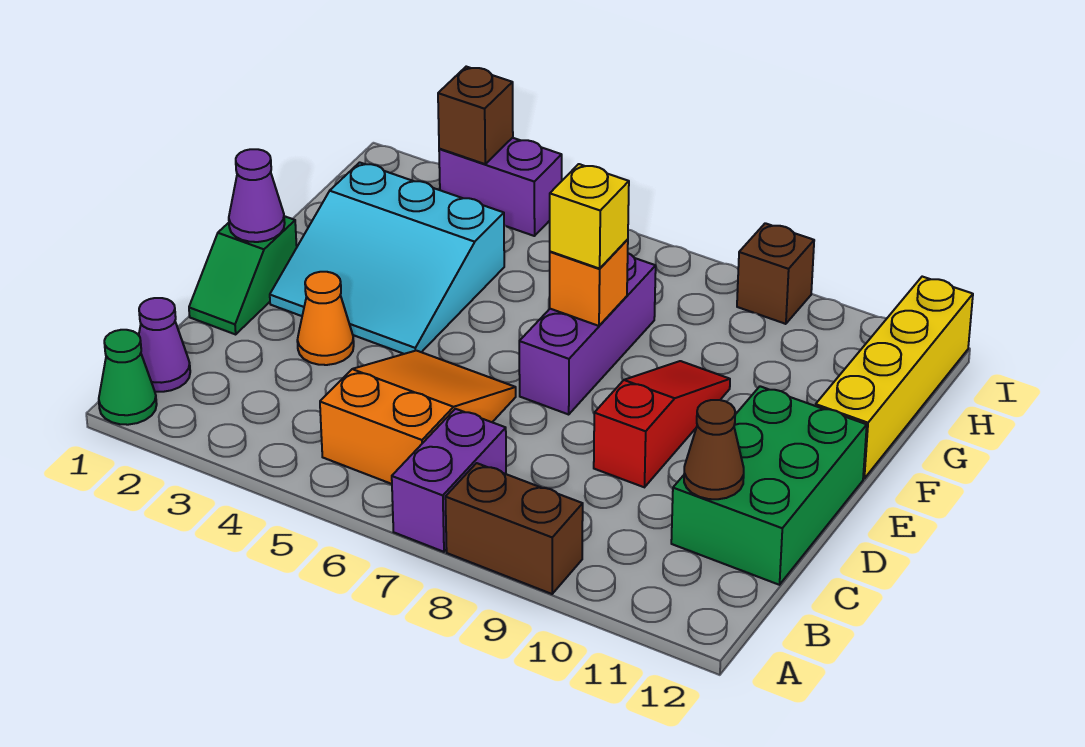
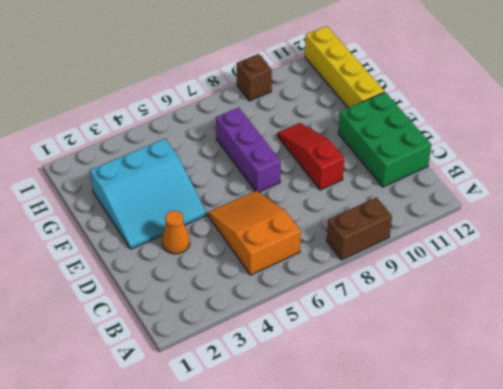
none -> green cone A1 level 1
none -> purple brick A7:B7 level 1
none -> purple cone B1 level 1

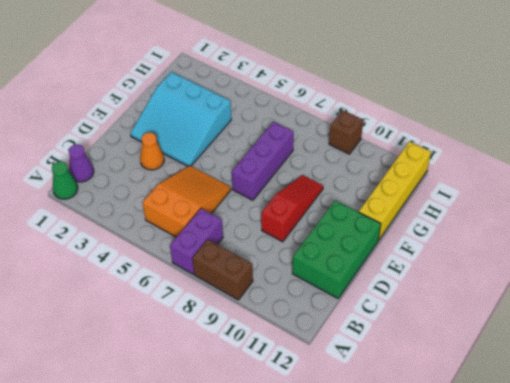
none -> green slope D1:E1 level 1 top E
none -> purple brick I3:I4 level 1
none -> brown cone C11 level 2

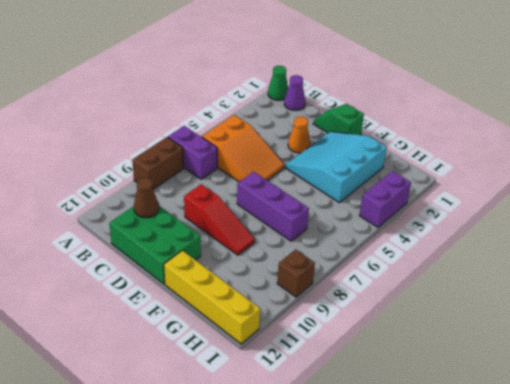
none -> purple cone E1 level 2
none -> orange brick F7 level 2
none -> brown brick I3 level 2

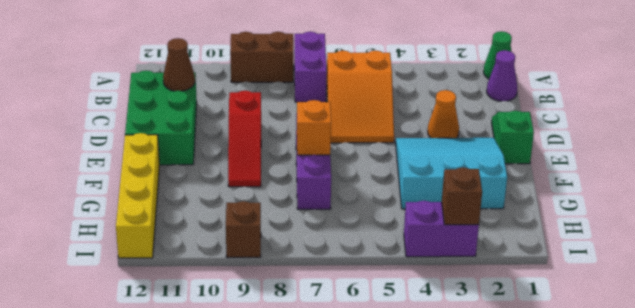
none -> purple cone E1 level 2
none -> yellow brick F7 level 3

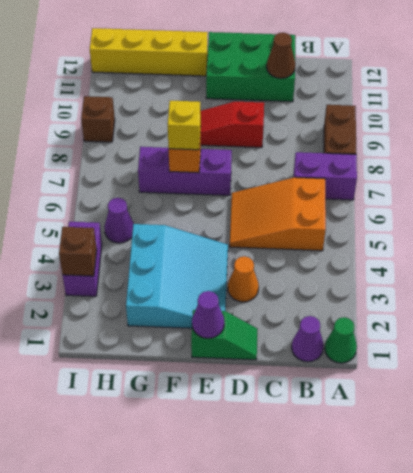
purple cone H5 level 1 -> none

